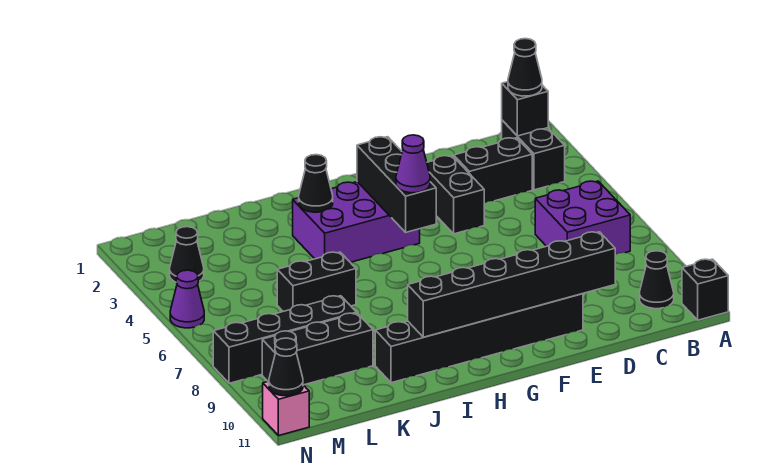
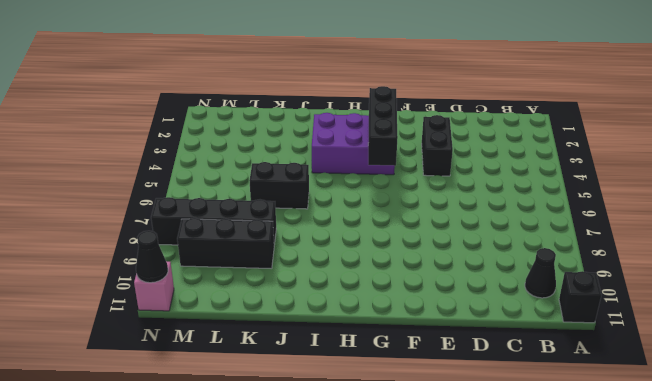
none -> black brick B2:B3 level 1
none -> purple brick B6:C7 level 1
none -> black brick C3:D3 level 1

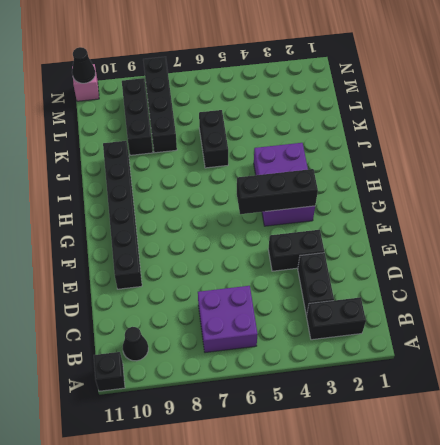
none -> black cone M3 level 1
none -> purple cone N5 level 1
none -> black brick B2 level 2

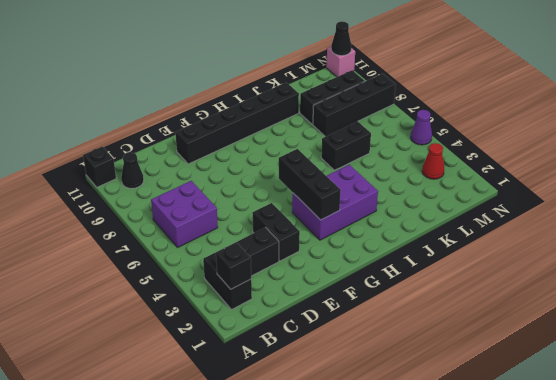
red cone M3 level 1 -> black cone M3 level 1
none -> black brick D10:I10 level 2
none -> black cone I3 level 2
none -> black cone B2 level 3

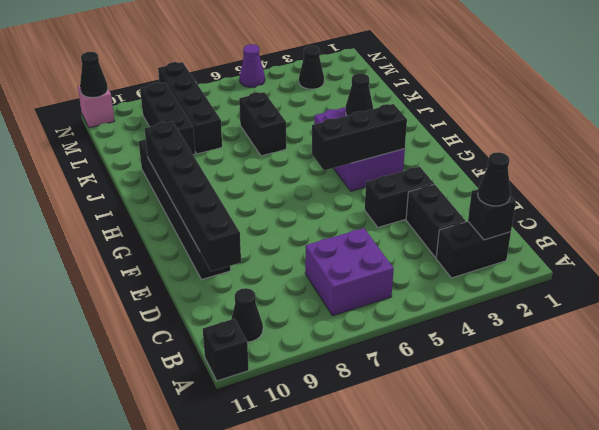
none -> purple cone G5 level 3

